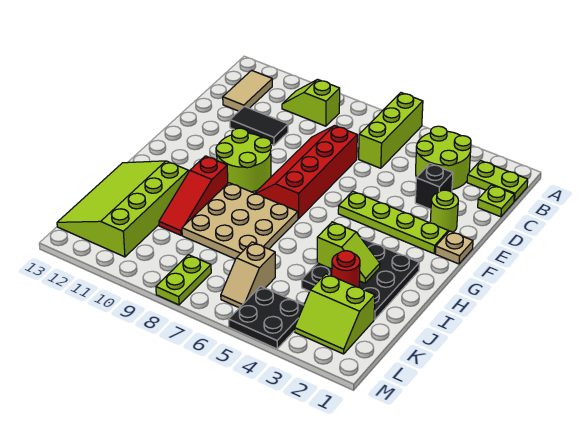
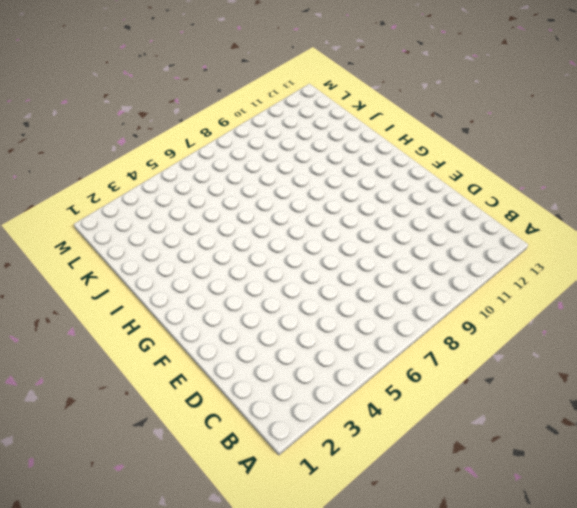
none -> lime brick A6:C6 level 1
none -> lime plate B1:B2 level 1
none -> lime round brick B3:C4 level 1

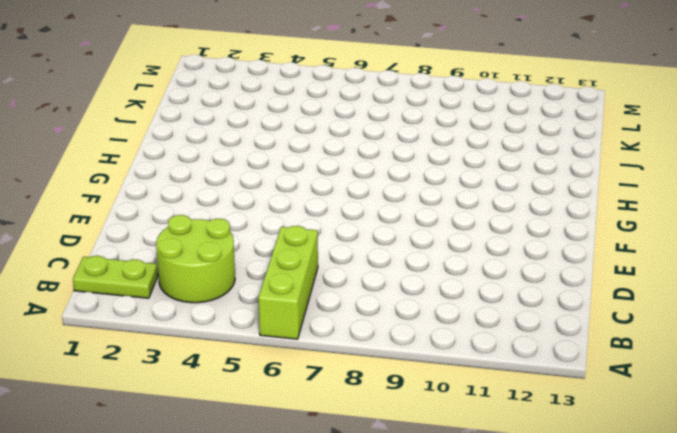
none -> lime slope B9:B10 level 1 top 9
none -> tan tile B12:C12 level 1
none -> lime plate C1 level 1

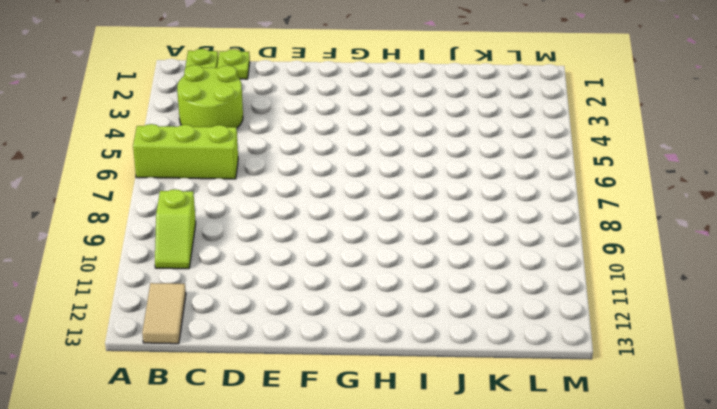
tan tile B12:B13 level 1 -> tan tile B12:C12 level 1
none -> black brick D3 level 1
none -> red slope D7:G8 level 1 top 7
none -> black tile D10:D11 level 1

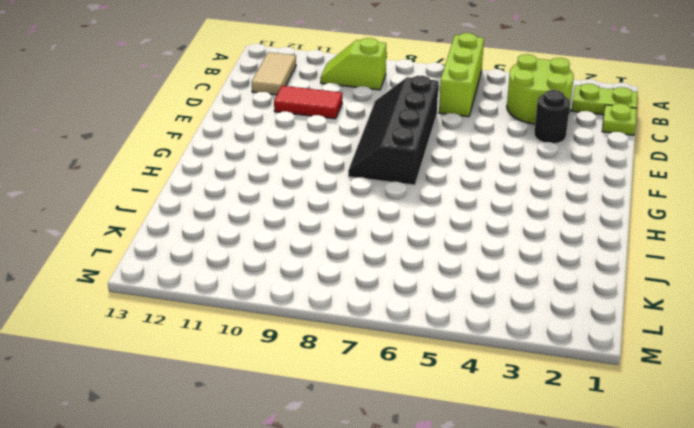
black round brick D3 level 1 -> black brick D3 level 1
black slope D7:G8 level 1 top 7 -> red slope D7:G8 level 1 top 7
red tile D10:D11 level 1 -> black tile D10:D11 level 1
none -> lime round brick E2 level 1
none -> tan plate F1 level 1
none -> lime plate F2:F5 level 1

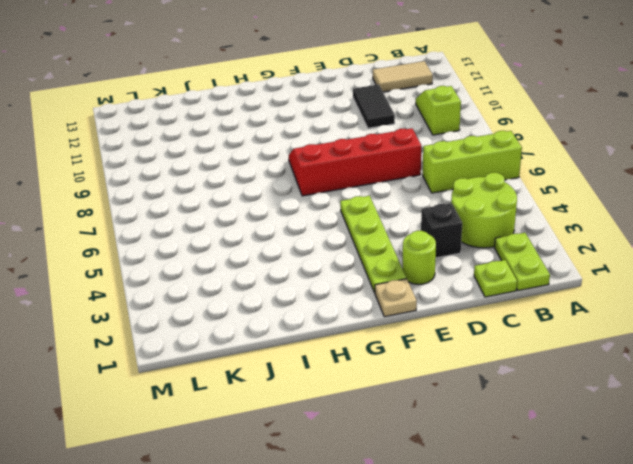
none -> lime round brick F9:G10 level 1
none -> black plate H2:J4 level 1
none -> tan plate H7:J9 level 1

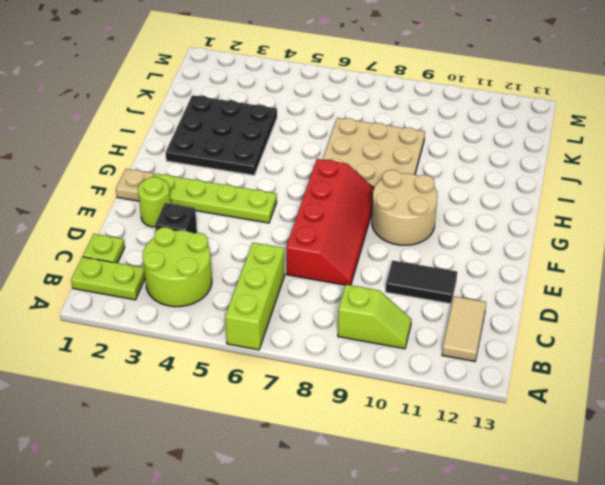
tan round brick F9:G10 level 1 -> lime round brick F9:G10 level 1
none -> red slope H10:J10 level 1 top H
none -> lime slope I11:L13 level 1 top 11
none -> lime slope K2:L3 level 1 top K

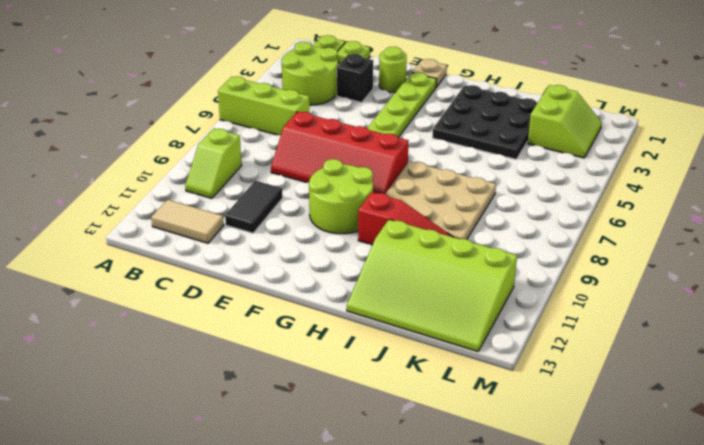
none -> tan slope K6:L6 level 1 top K
none -> black plate L4:M5 level 1
none -> lime plate L8:M8 level 1

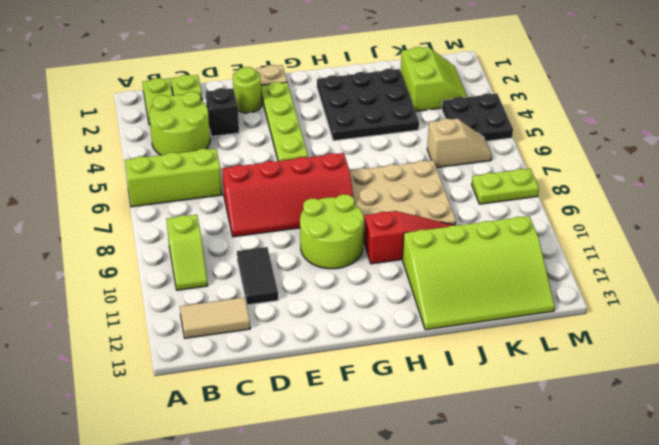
none -> lime slope I3:I4 level 2 top 4
none -> red round brick J3 level 2

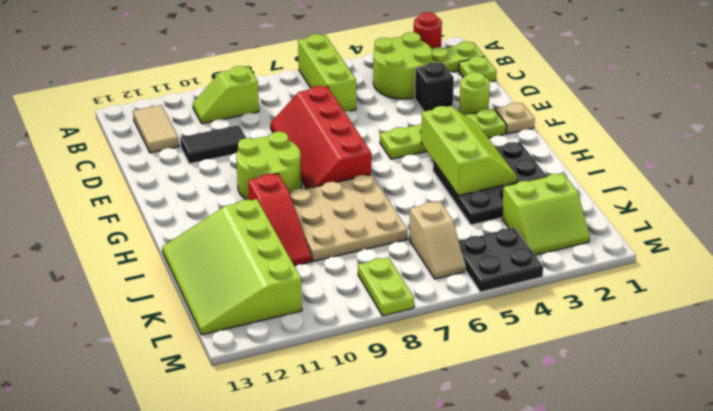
red round brick A2 level 1 -> red round brick J3 level 2
lime slope G3:I4 level 2 top 4 -> lime slope I3:I4 level 2 top 4

